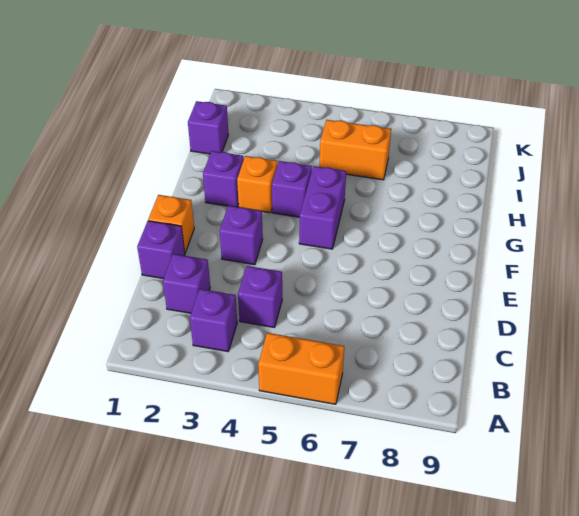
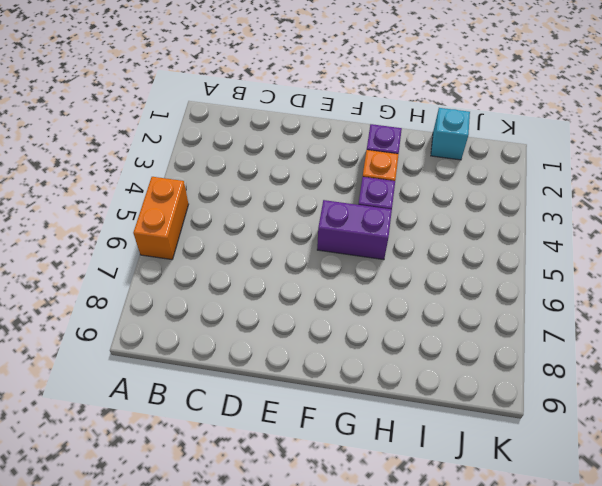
cyan brick I1 level 1 -> purple brick I1 level 1
none -> purple brick B3 level 1
none -> purple brick C2 level 1
none -> purple brick C4 level 1

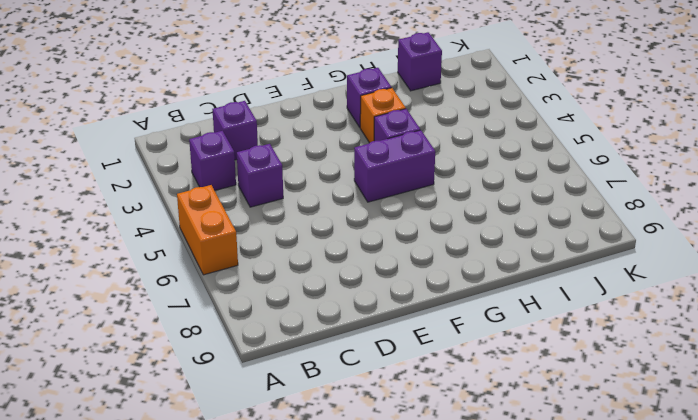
none -> purple brick D1 level 1
none -> orange brick E1 level 1
none -> purple brick E3 level 1

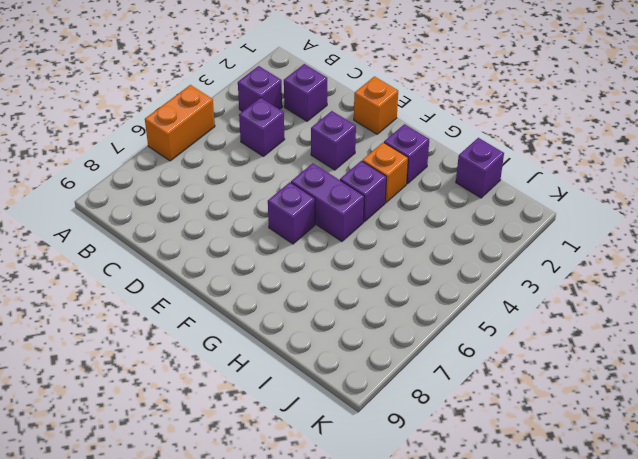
purple brick F6 level 1 -> purple brick D1 level 1
none -> orange brick I5:I6 level 1

